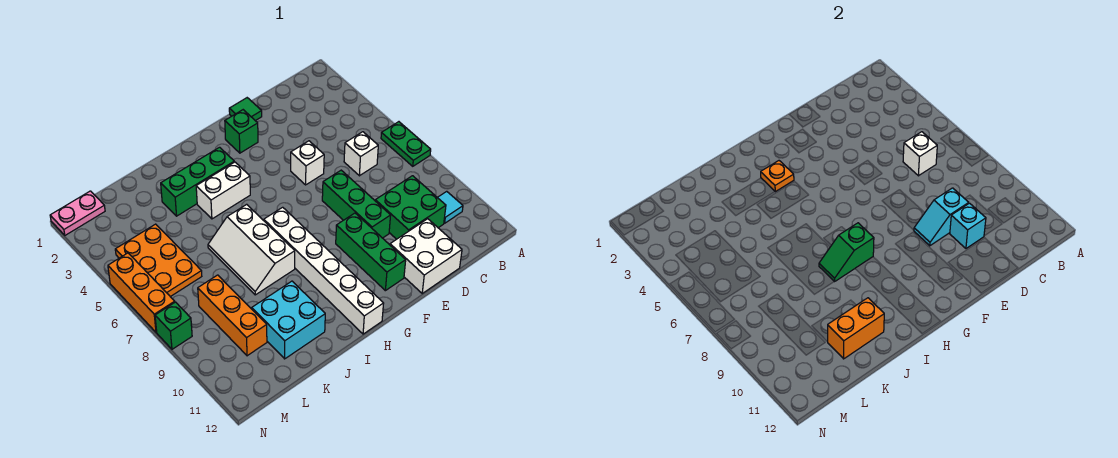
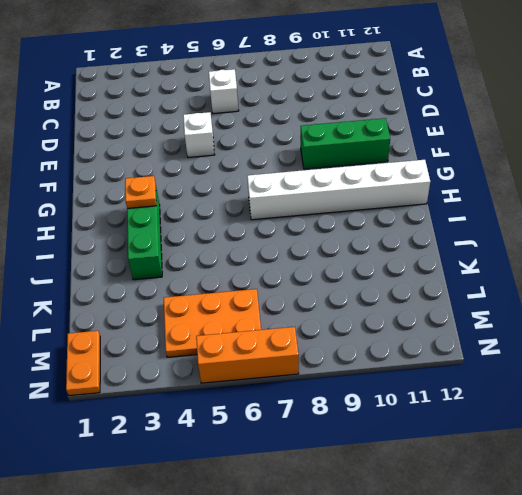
orange plate M1:N1 level 1 -> pink plate M1:N1 level 1
none -> green plate A6:A7 level 1
none -> cyan tile B10 level 1
none -> green brick C9:D10 level 1

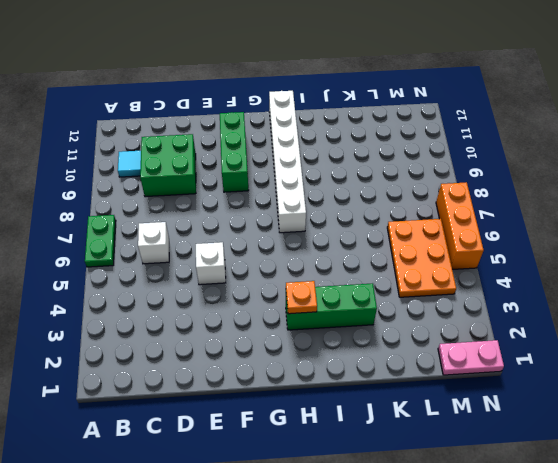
none -> white brick D11:E12 level 1
none -> green tile E1 level 1
none -> green brick E7:E9 level 1

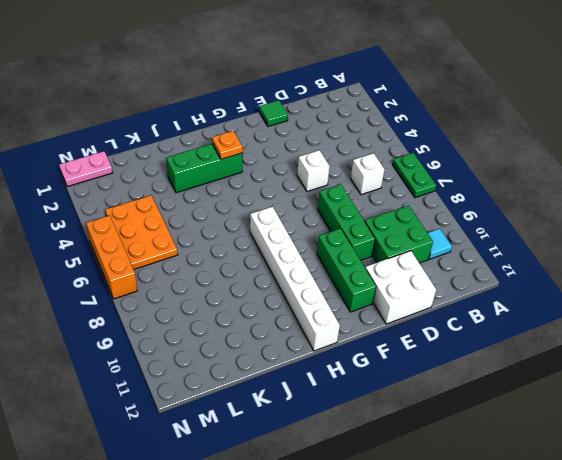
none -> green brick F2 level 1
none -> white brick H4:I4 level 1
none -> white slope I6:J8 level 1 top I

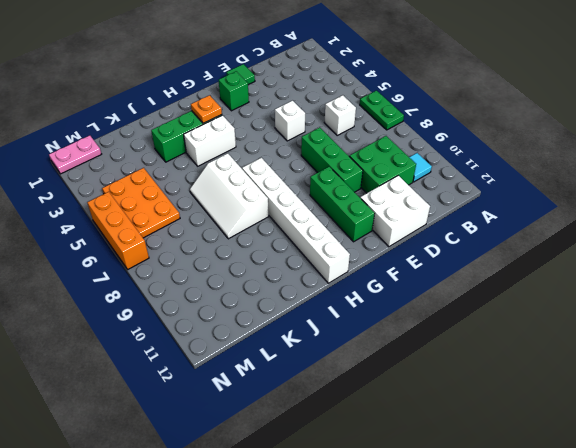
none -> cyan brick J10:K11 level 1
none -> orange brick L8:L10 level 1
none -> green brick N8 level 1

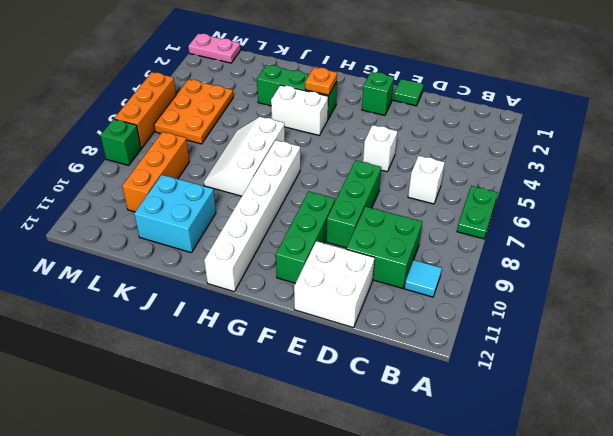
none -> white brick C6 level 2
none -> cyan slope D9:E9 level 2 top D
none -> cyan brick D10 level 2

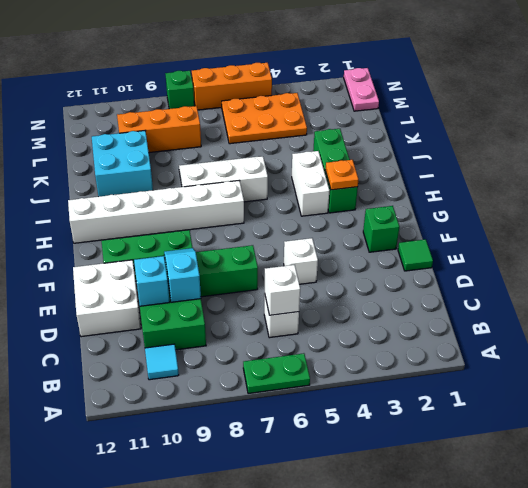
none -> green slope H8:I8 level 2 top H
none -> orange brick J11:K11 level 2

